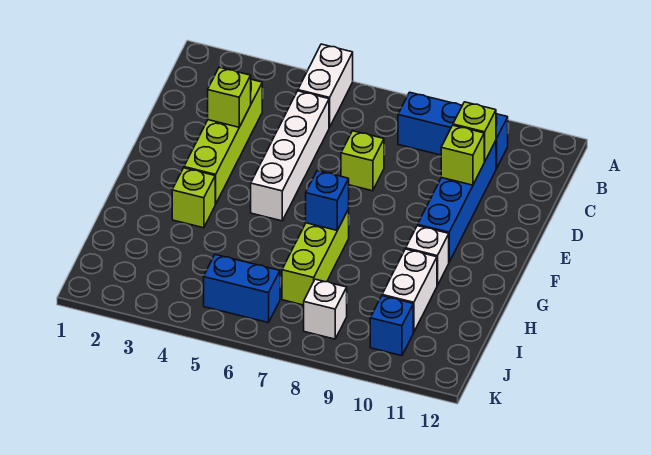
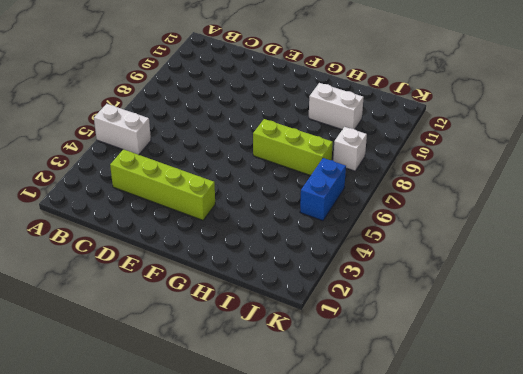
none -> blue brick B8:B10 level 1
none -> white brick C5:F5 level 1
none -> blue brick C10:F10 level 1

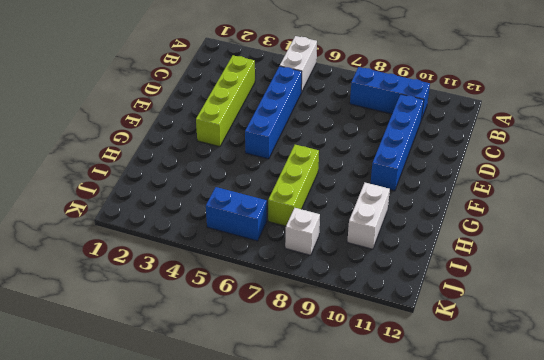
blue brick C5:F5 level 1 -> white brick C5:F5 level 1
none -> lime brick D7 level 1
none -> lime brick G3 level 1
none -> white brick G10 level 1

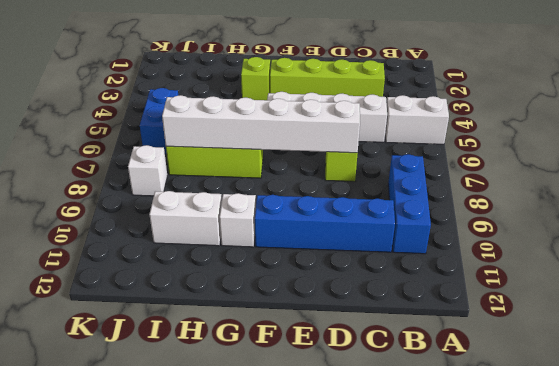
white brick D7:I7 level 2 -> blue brick G7 level 2
none -> blue brick J10 level 1
none -> lime brick C10 level 2
none -> lime brick D3 level 2

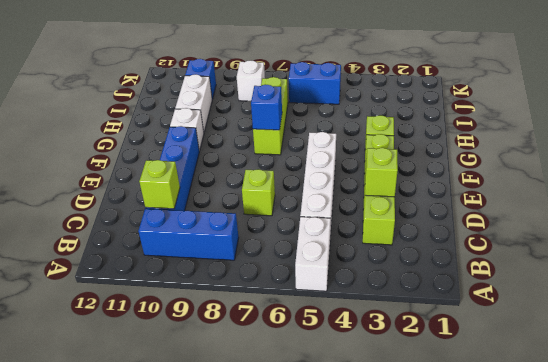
none -> lime brick D10 level 2

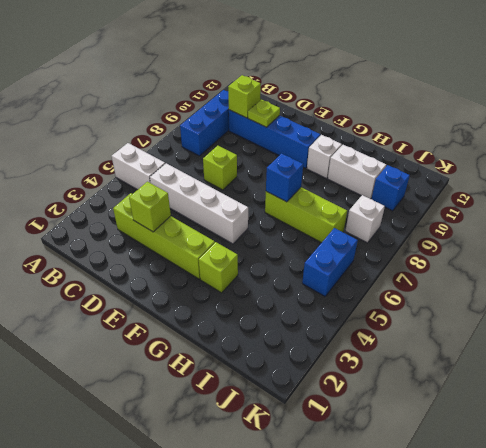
lime plate D10 level 2 -> lime brick D10 level 2

